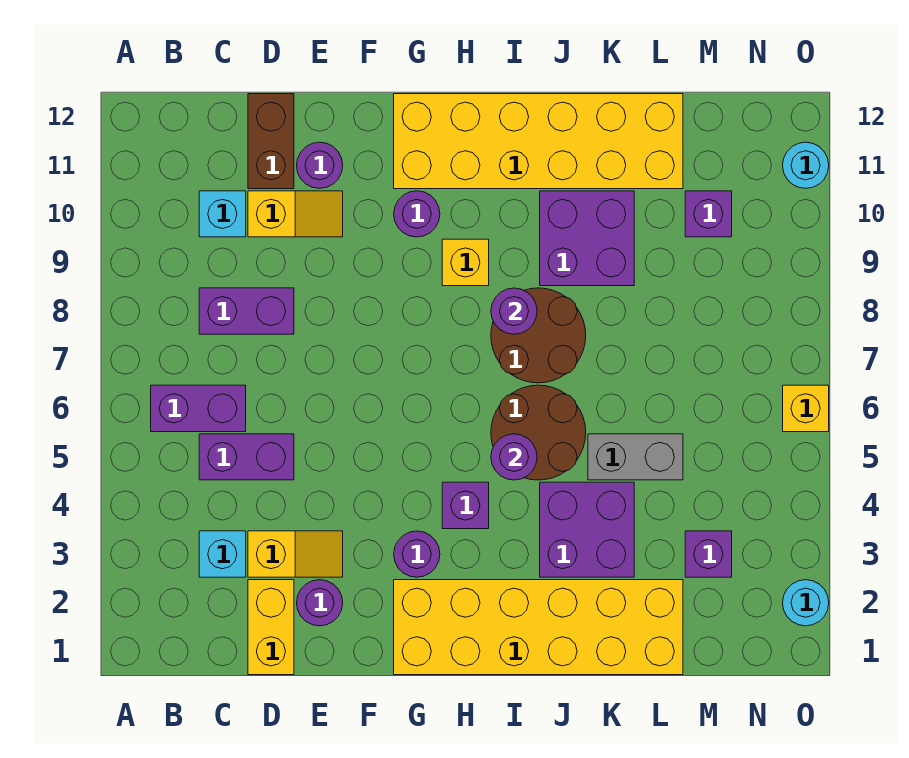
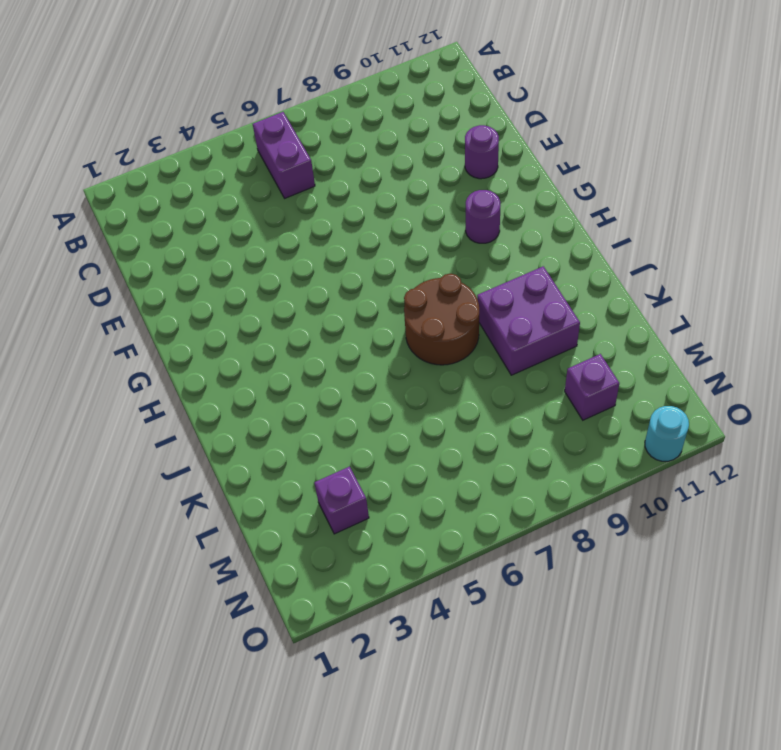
none -> cyan brick C3 level 1
none -> purple brick C5:D5 level 1
none -> purple brick C8:D8 level 1

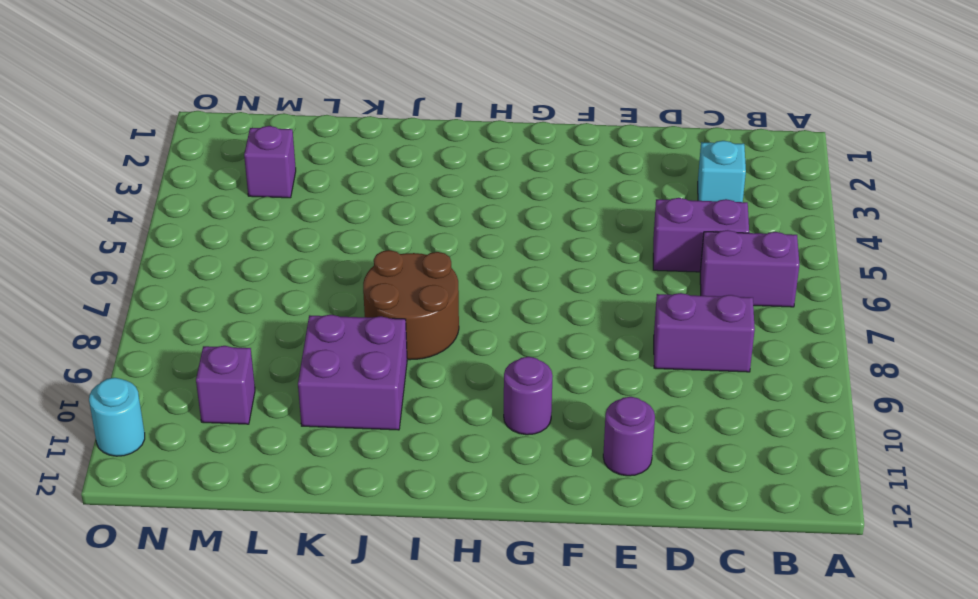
none -> cyan brick C10 level 1
none -> yellow brick D1:D2 level 1
none -> yellow slope D3:E3 level 1 top D

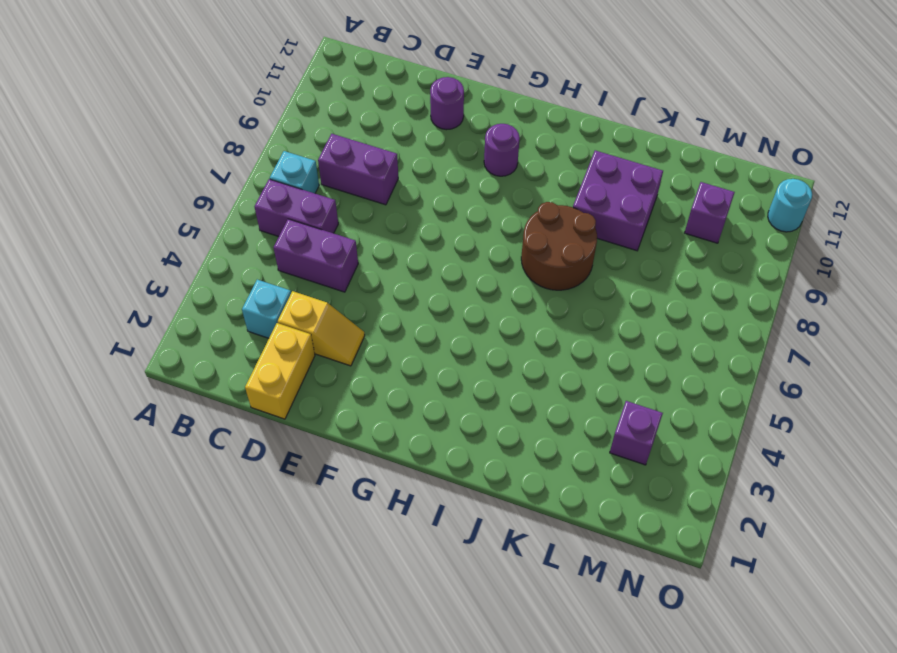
cyan brick B7 level 1 -> cyan brick C10 level 1
none -> yellow slope D10:E10 level 1 top D
none -> brown brick D11:D12 level 1
none -> purple round brick E2 level 1

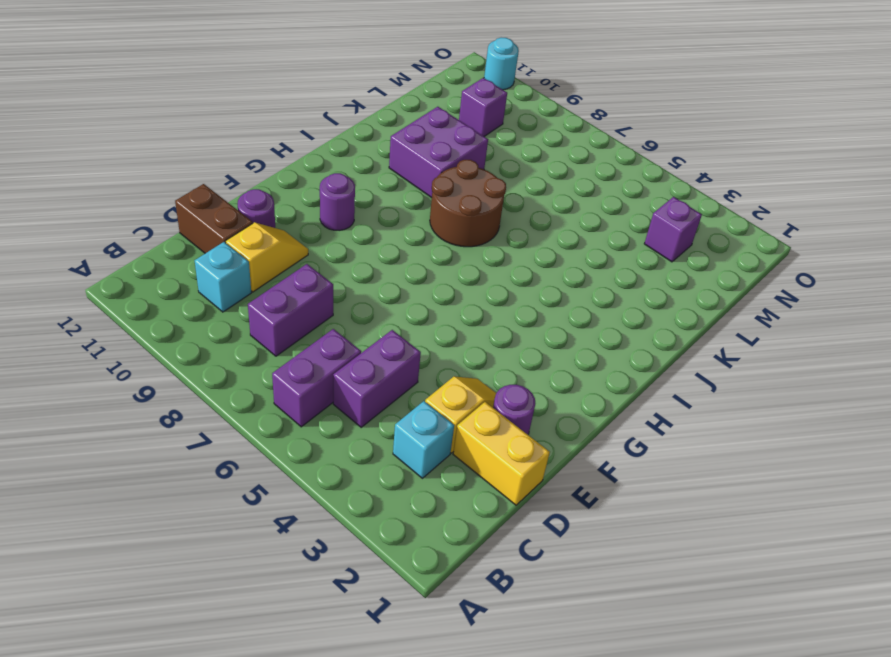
none -> yellow brick G1:L2 level 1
none -> purple round brick G3 level 1
none -> yellow brick G11:L12 level 1

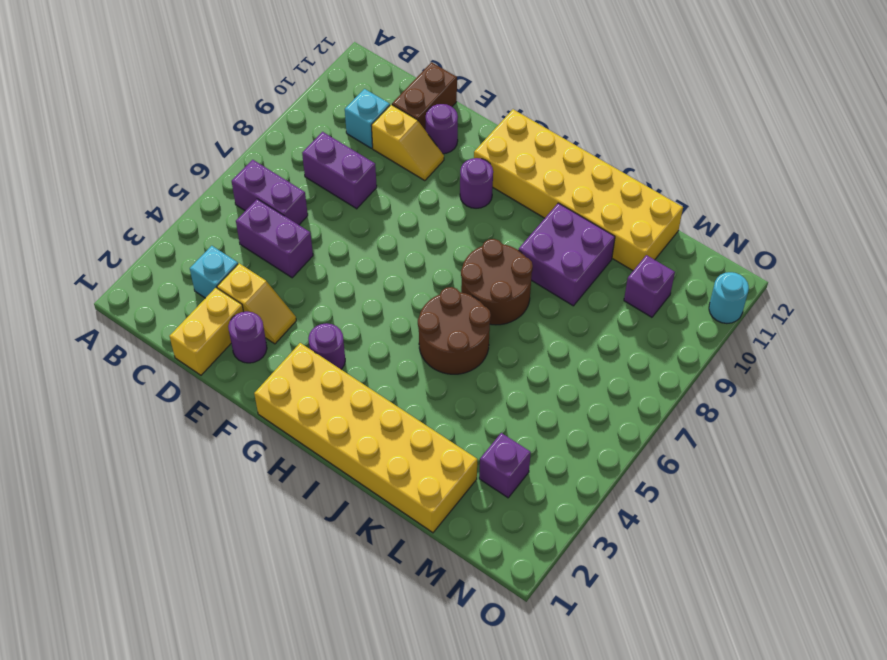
none -> purple brick H4 level 1
none -> yellow brick H9 level 1
none -> purple brick J3:K4 level 1

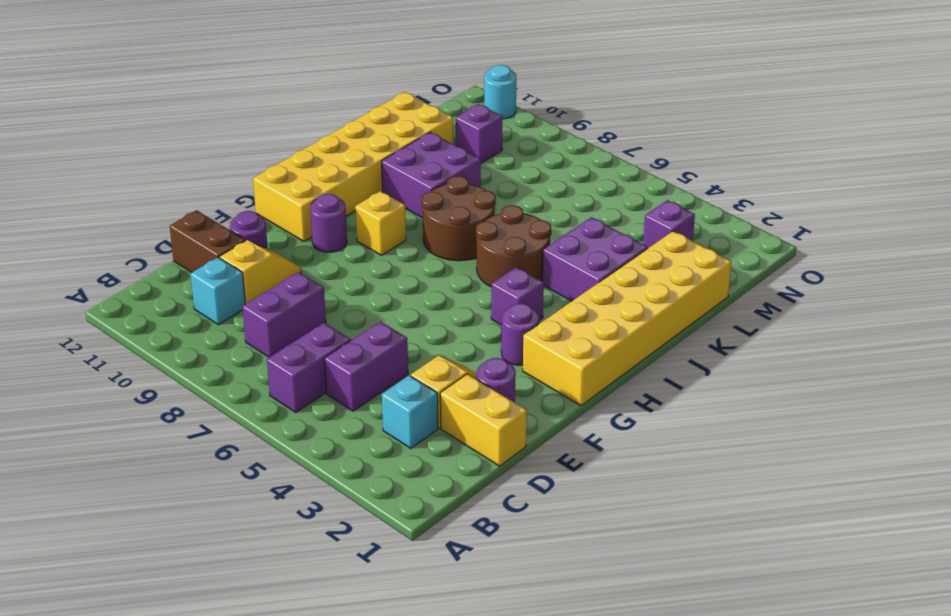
none -> grey brick K5:L5 level 1
none -> cyan round brick O2 level 1
none -> yellow brick O6 level 1

